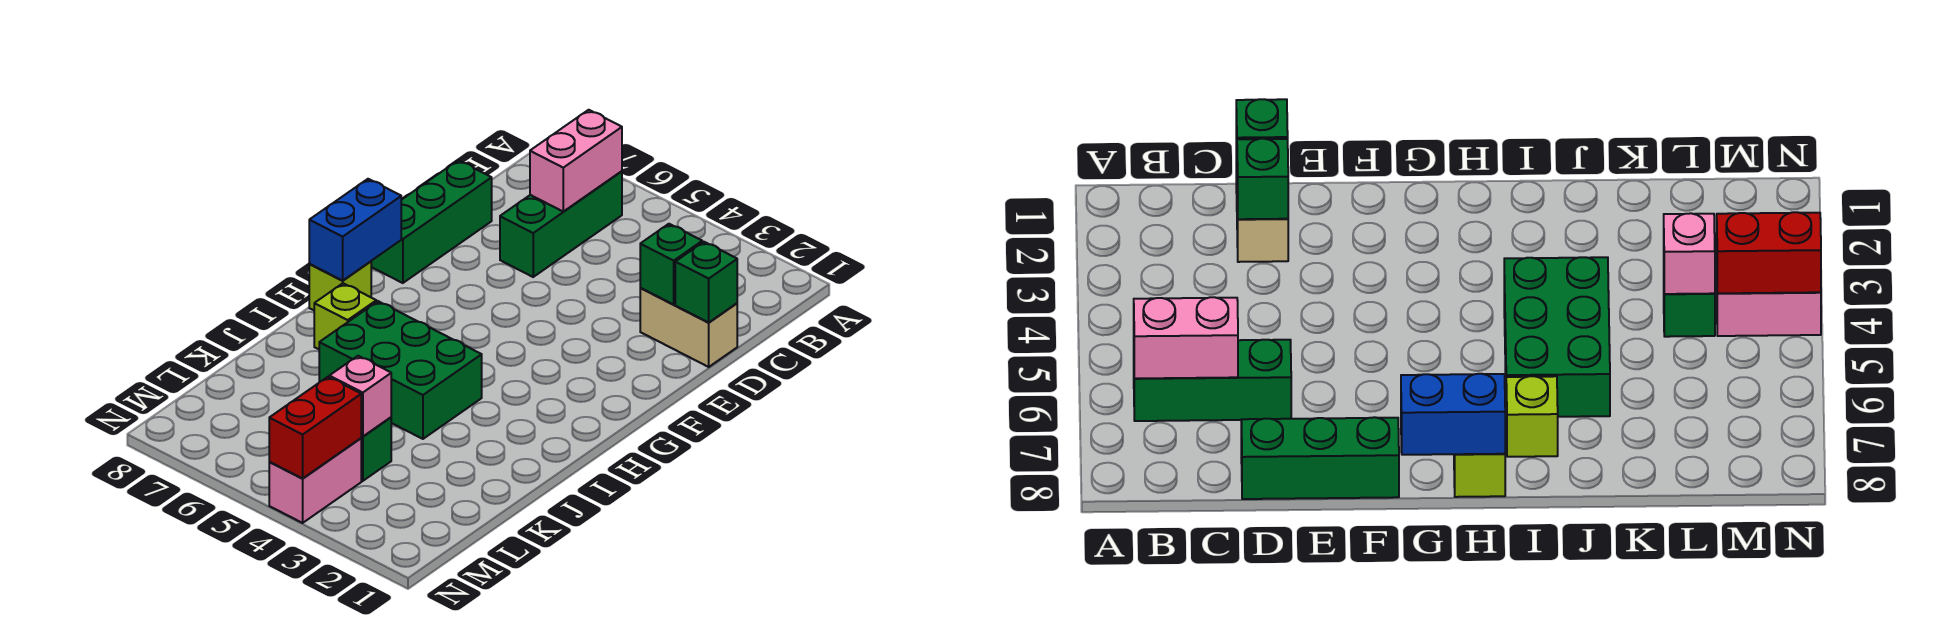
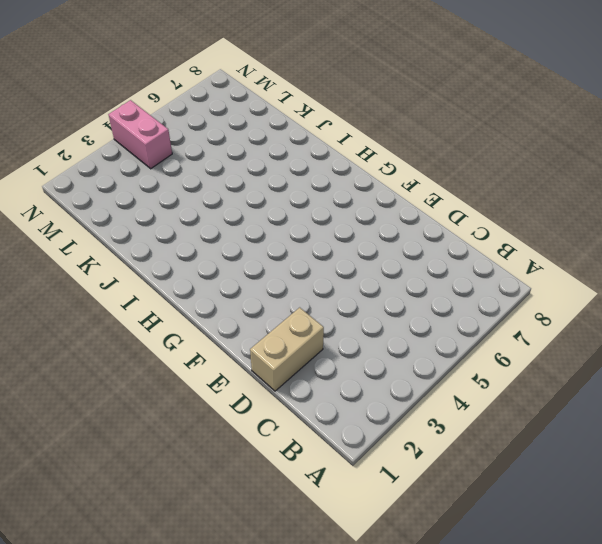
none -> green brick B6:D6 level 1
none -> green brick D8:F8 level 1
none -> lime brick H8 level 1

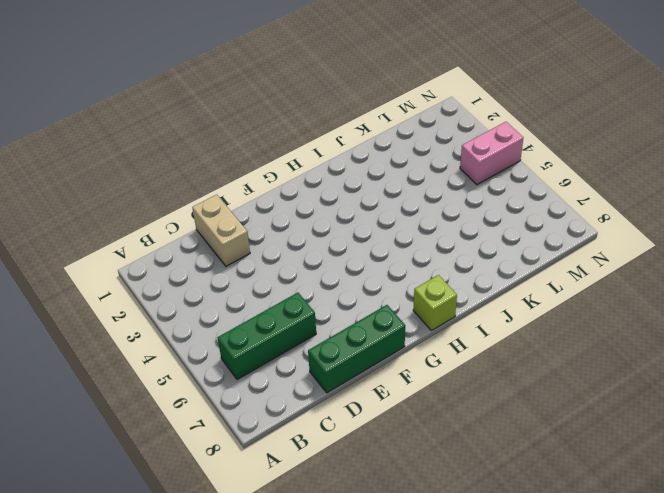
none -> green brick I4:J6 level 1
none -> lime brick I7 level 1
none -> green brick L4 level 1

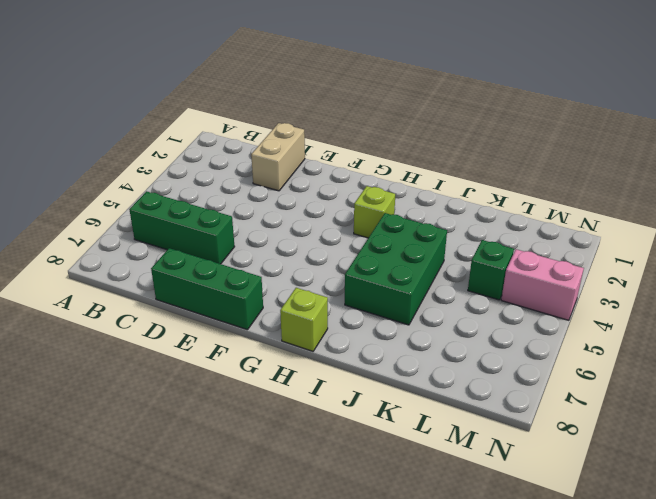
lime brick H3 level 1 -> lime brick I7 level 1
none -> pink brick B6:C6 level 2
none -> green brick D1 level 2
none -> green brick D2 level 2

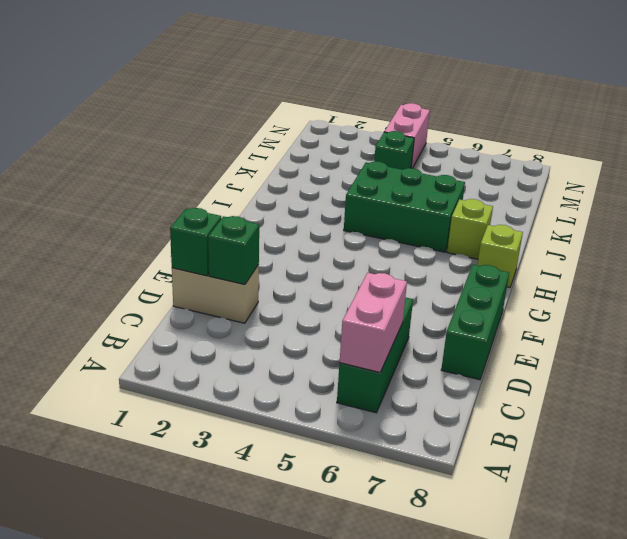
none -> blue brick G8:H8 level 2
none -> pink brick L4 level 2
none -> red brick M4:N4 level 2

